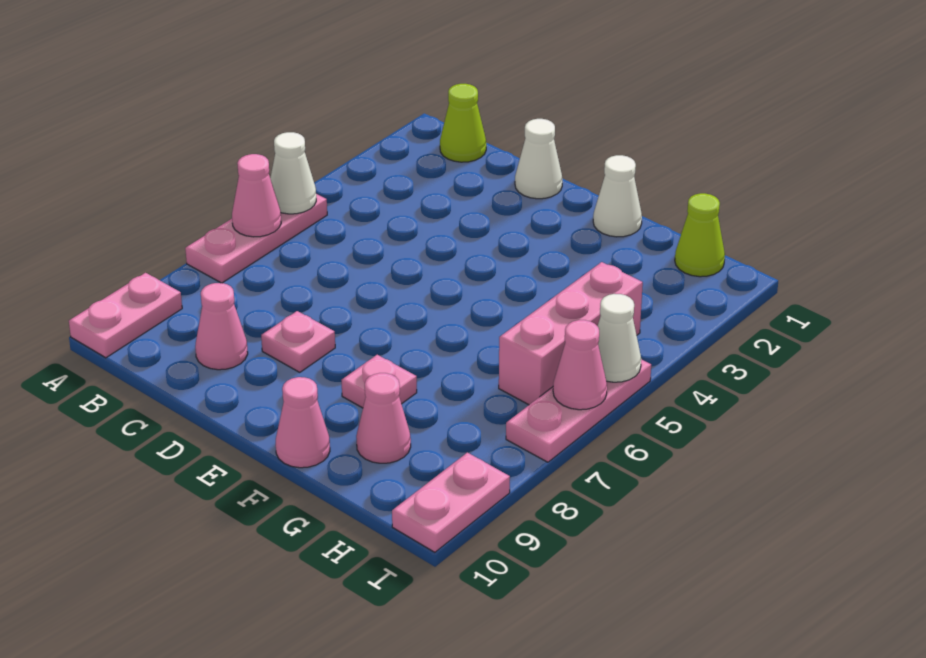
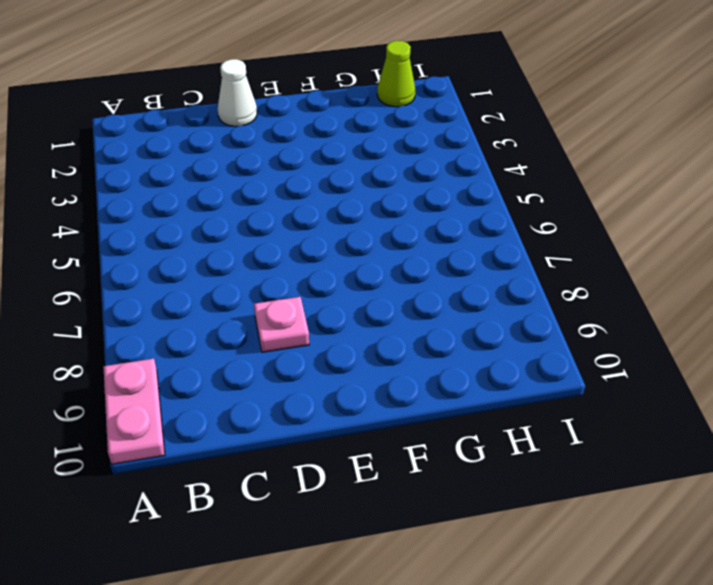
none -> pink plate A5:A7 level 1
none -> lime cone B1 level 1
none -> pink cone C9 level 1

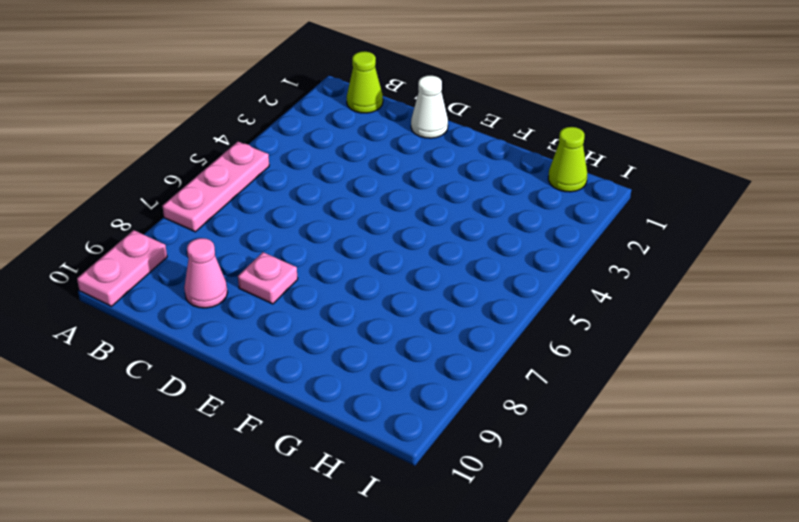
none -> white cone F1 level 1
none -> pink plate F8 level 1
none -> pink cone F10 level 1

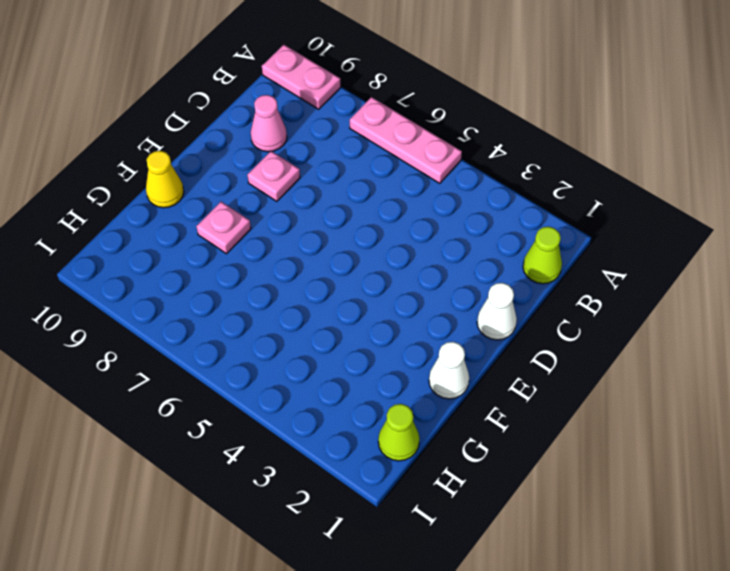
yellow cone F10 level 1 -> pink cone F10 level 1
none -> pink cone G9 level 1
none -> pink brick H4:H6 level 1
none -> pink plate I5:I7 level 1

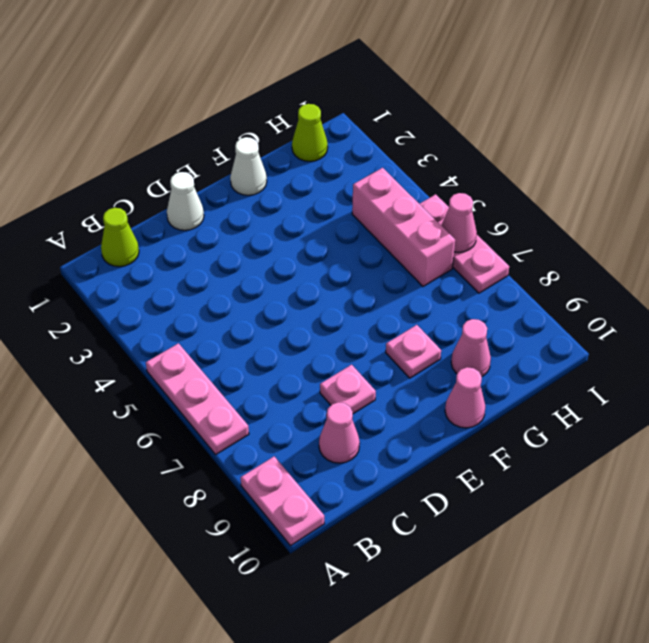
none -> pink plate I9:I10 level 1
none -> white cone A5 level 2
none -> pink cone A6 level 2

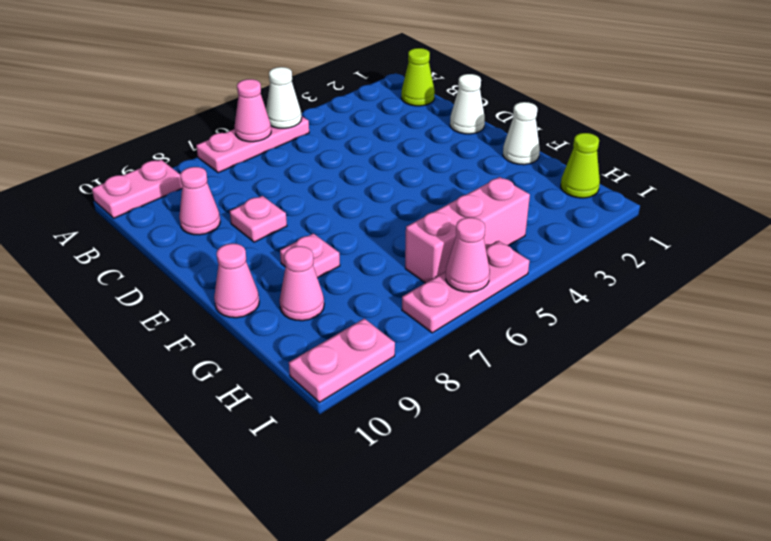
none -> white cone I5 level 2

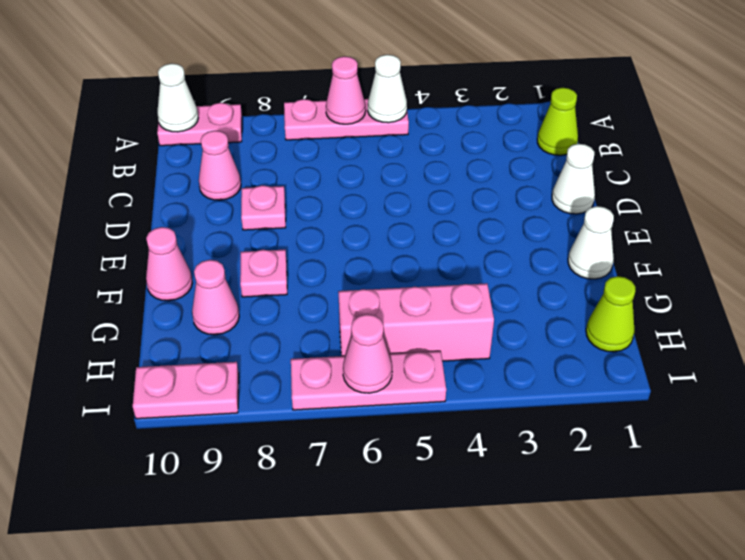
white cone A10 level 2 -> white cone I5 level 2

